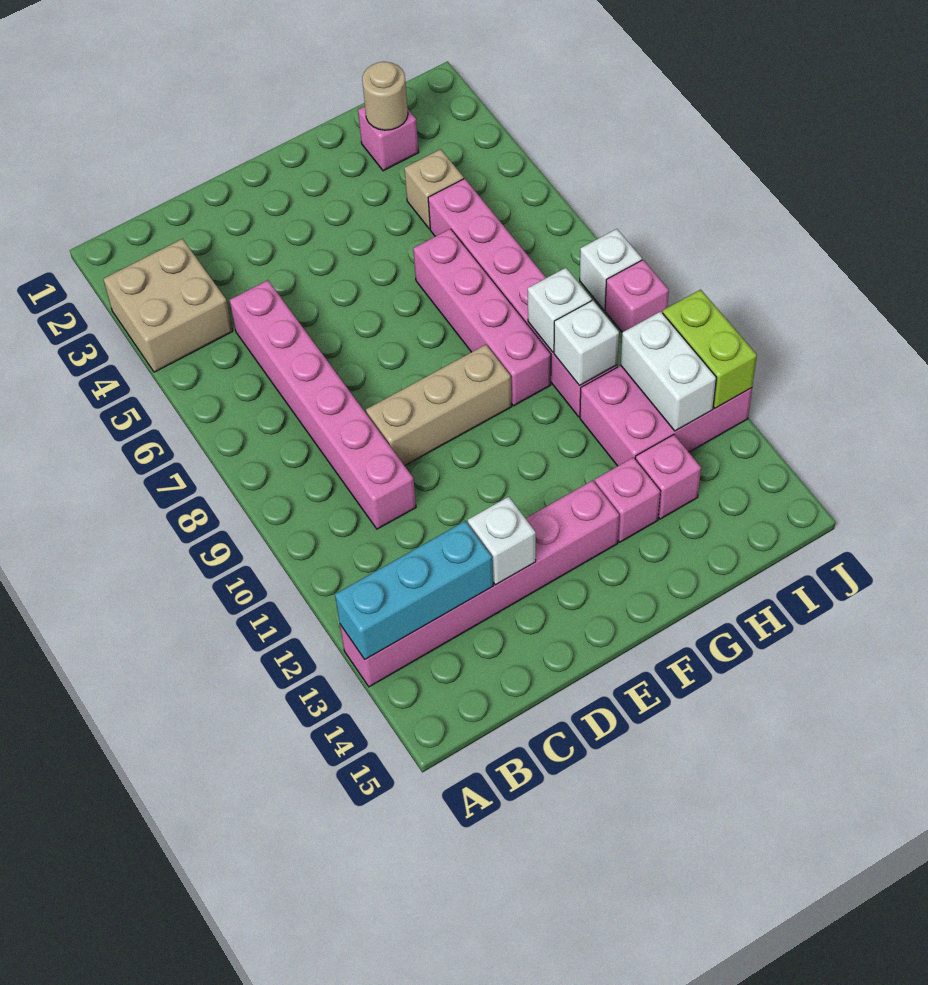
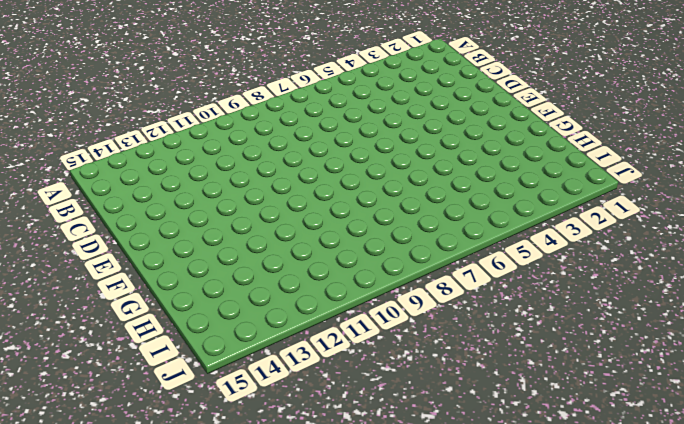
none -> tan brick A3:B4 level 1
none -> pink brick A13:F13 level 1
none -> pink brick C5:C10 level 1

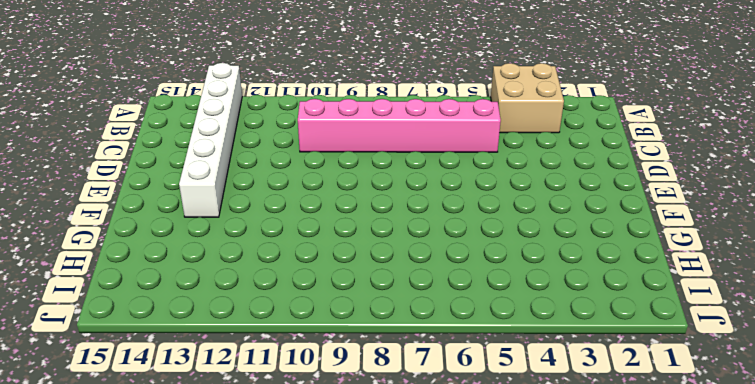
white brick A13:F13 level 1 -> pink brick A13:F13 level 1
none -> tan brick D9:F9 level 1
none -> pink brick G6:G9 level 1
none -> pink brick G13 level 1

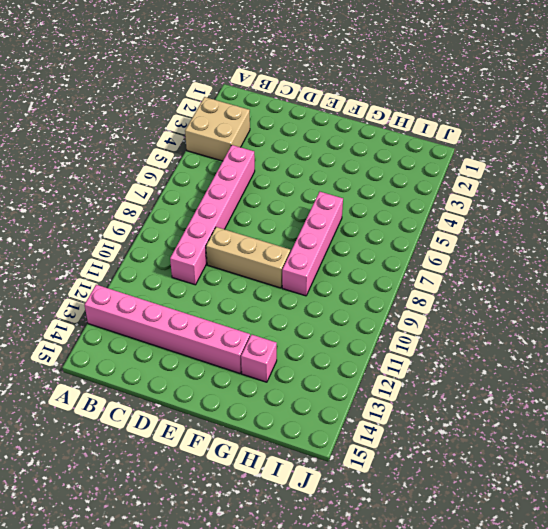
none -> pink brick H2 level 1
none -> tan brick H4 level 1
none -> pink brick H5:H10 level 1

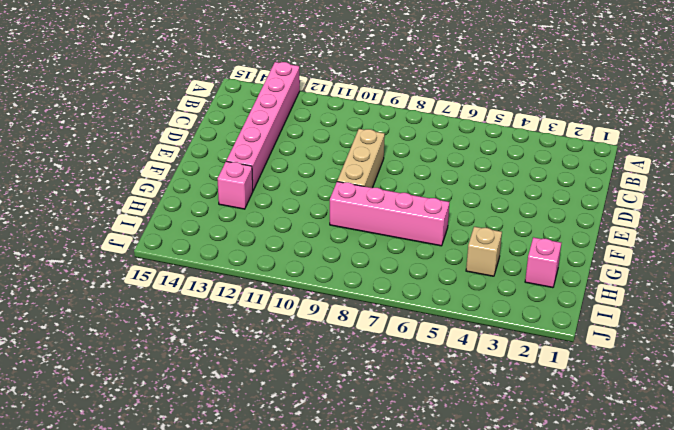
none -> tan brick A3:B4 level 1
none -> pink brick C5:C10 level 1
none -> pink brick H5:H10 level 1

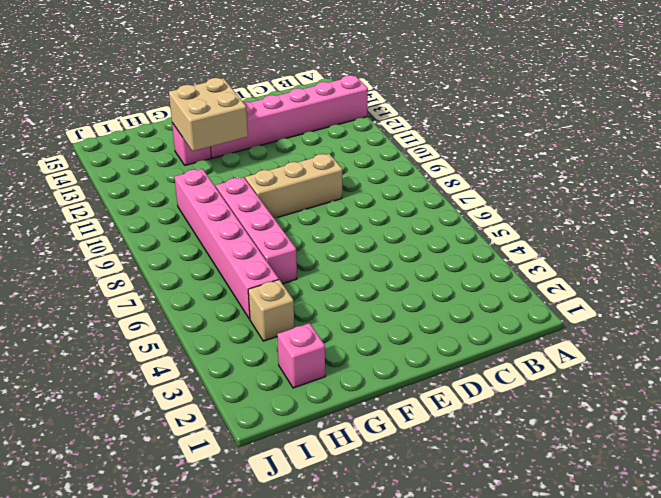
tan brick F12:G13 level 2 -> tan brick A3:B4 level 1
none -> pink brick C5:C10 level 1
none -> pink brick H11:J12 level 1
none -> pink brick H13 level 1

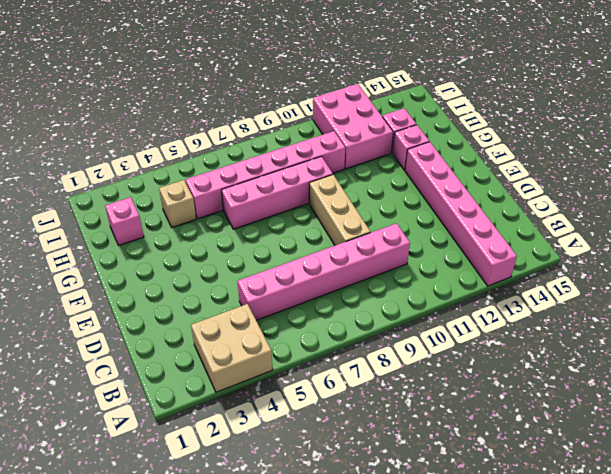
none -> white brick J8 level 1
none -> pink brick J9 level 1
none -> cyan brick A13:C13 level 2

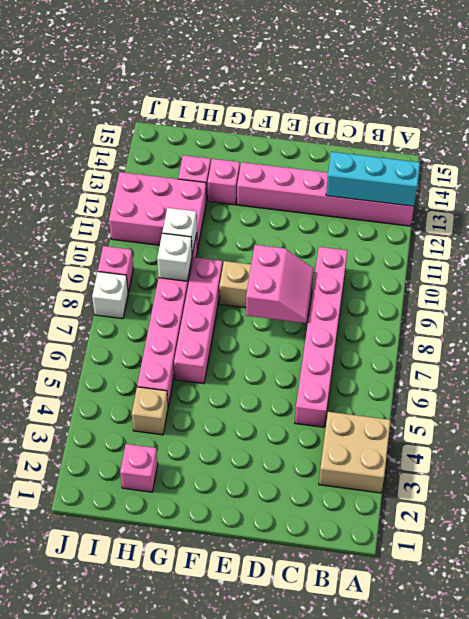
pink slope D8:E9 level 2 top E -> none
none -> white brick D13 level 2
none -> tan round brick H2 level 2
none -> white brick I11:I12 level 2

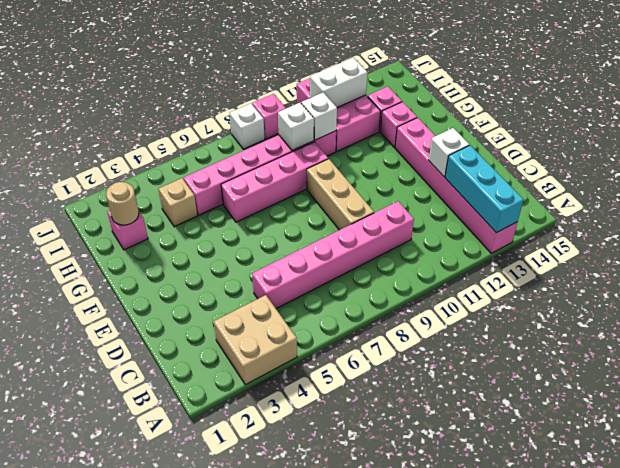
none -> lime brick J11:J12 level 2

